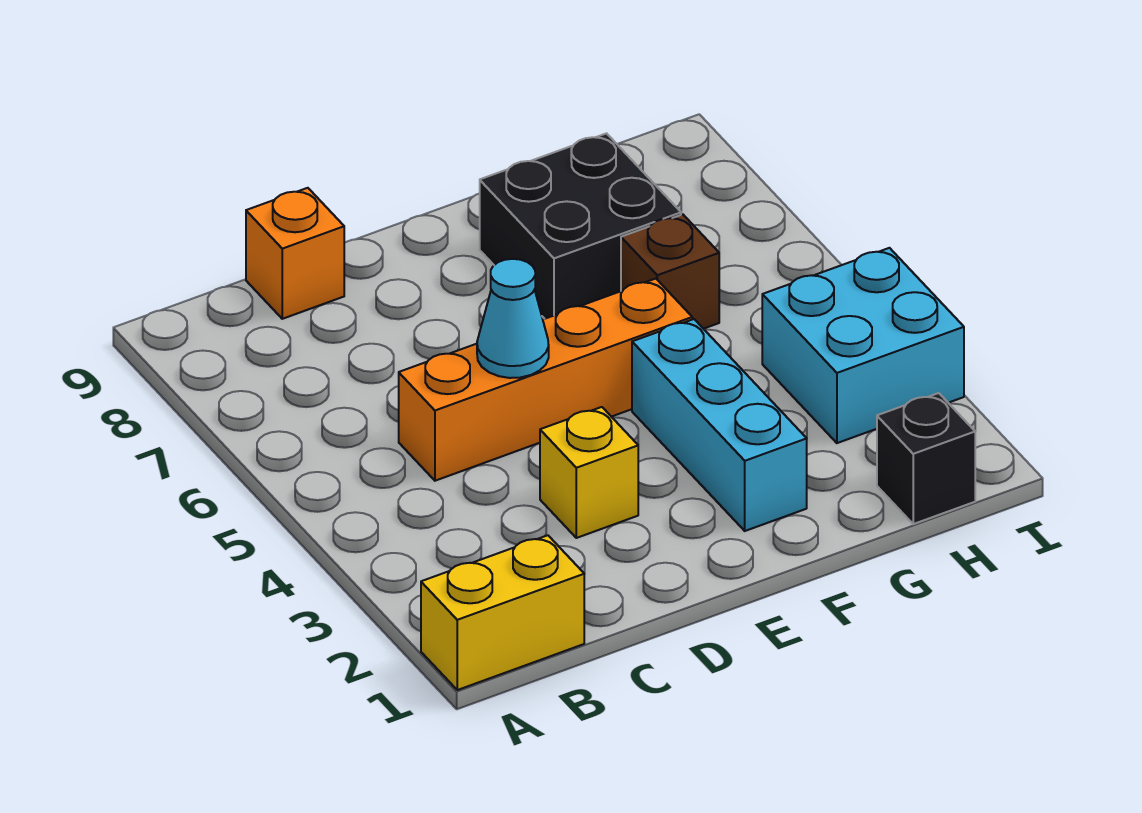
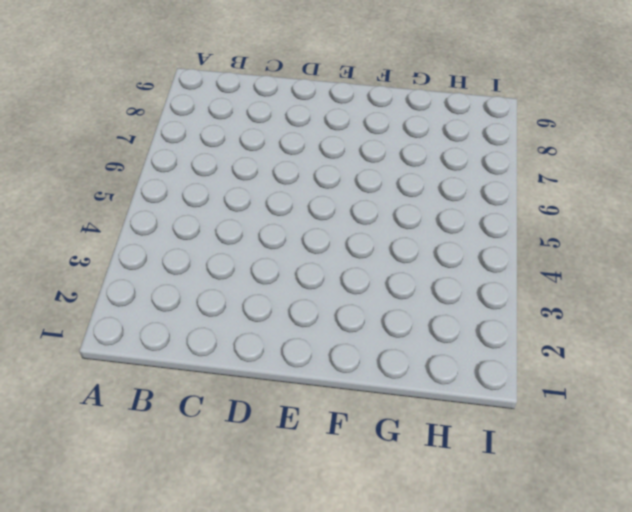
none -> yellow brick A1:B1 level 1
none -> orange brick C5:F5 level 1

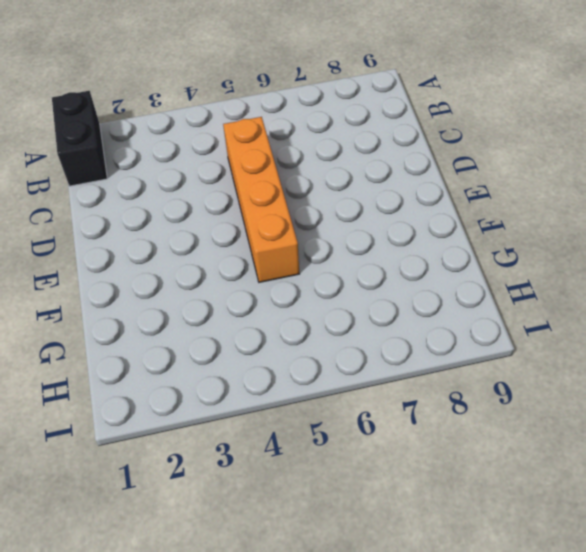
black brick A1:B1 level 1 -> yellow brick A1:B1 level 1
none -> orange brick C9 level 1
none -> yellow brick D3 level 1

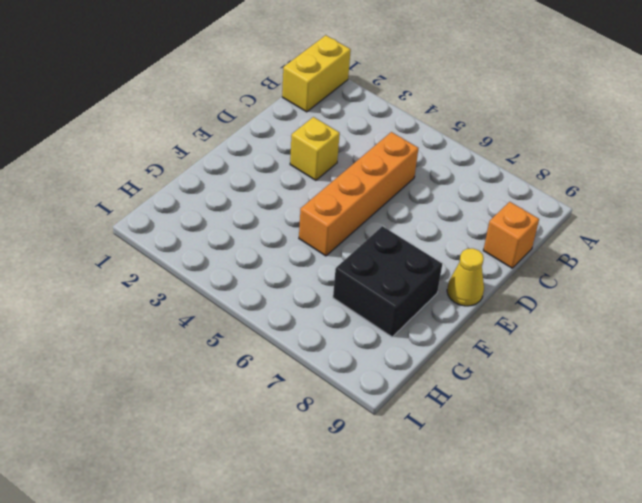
yellow cone E9 level 1 -> none
none -> cyan brick F2:F4 level 1
none -> brown brick G6 level 1

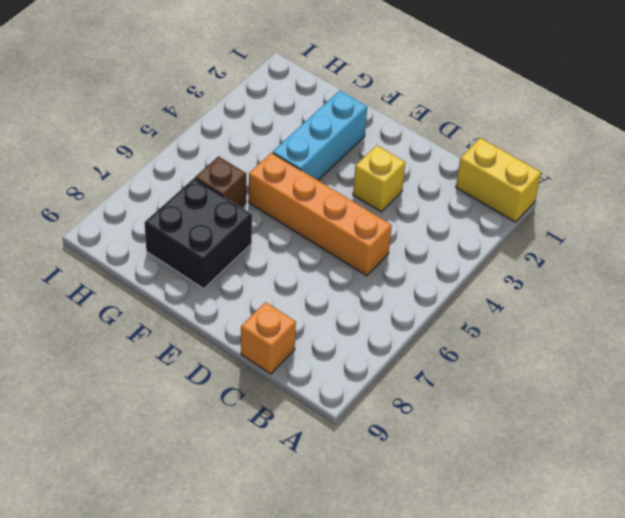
none -> black brick H1 level 1
none -> cyan brick H3:I4 level 1

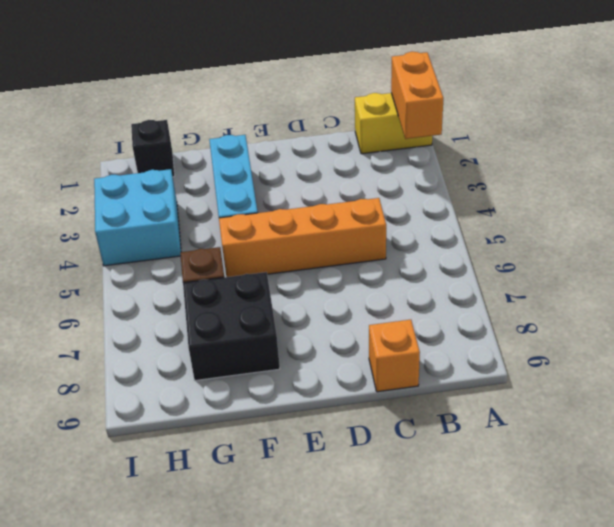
orange brick A1:A2 level 2 -> none
none -> yellow brick D3 level 1
none -> cyan cone D5 level 2

